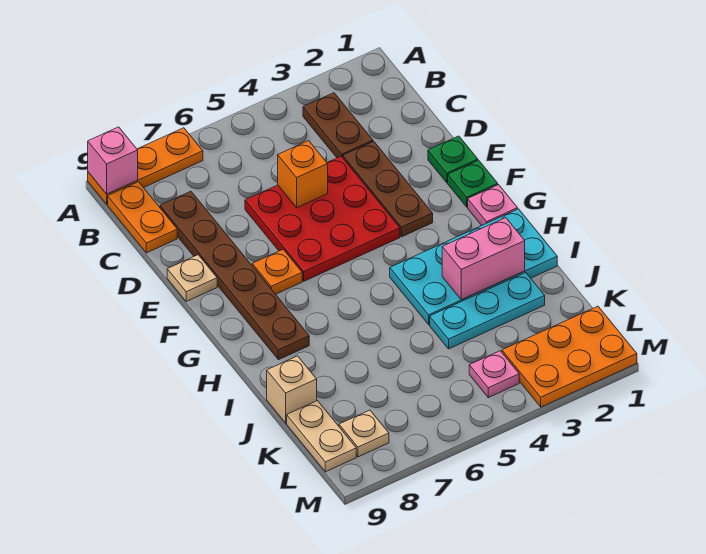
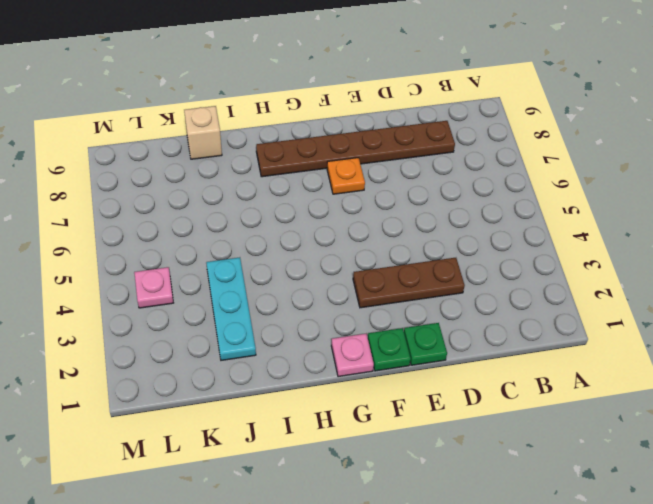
none -> orange plate A7:A9 level 1
none -> brown plate B3:C3 level 1
none -> orange plate B9:C9 level 1

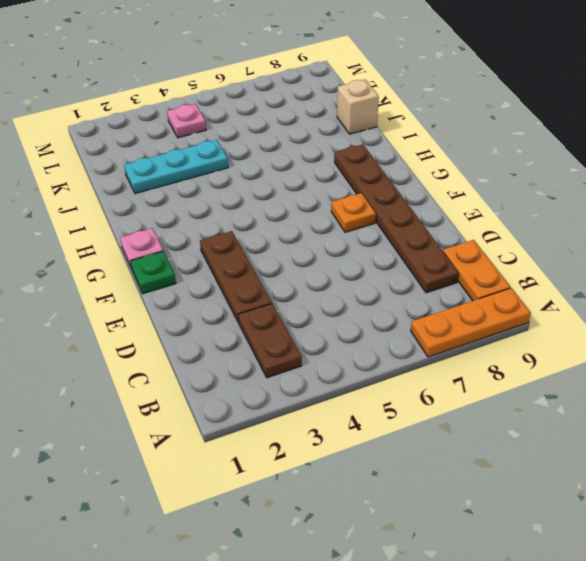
none -> red plate D4:F6 level 1
none -> green plate E1 level 1
none -> tan plate E9 level 1

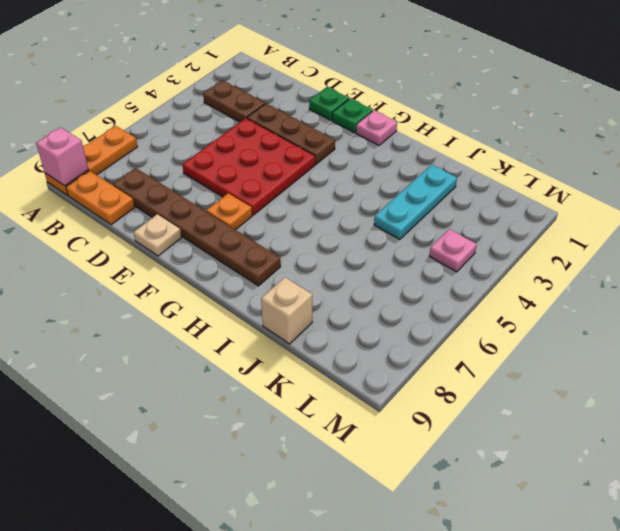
none -> cyan plate H1:I4 level 1
none -> tan plate K9:L9 level 1
none -> orange plate L1:M3 level 1

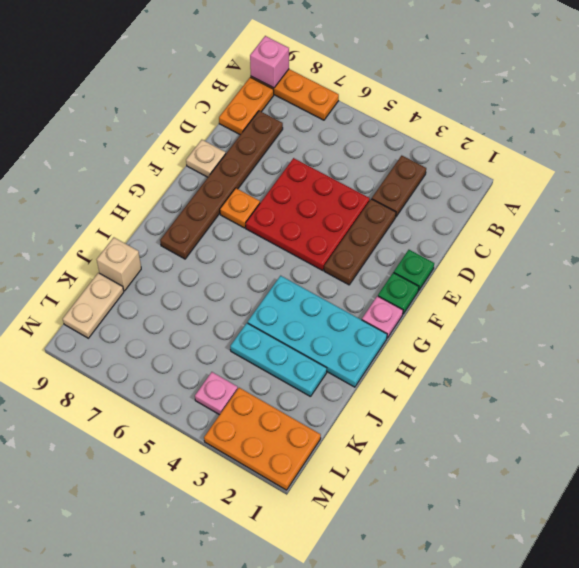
none -> tan plate L8 level 1
none -> orange brick D5 level 2
none -> pink brick I2:I3 level 2

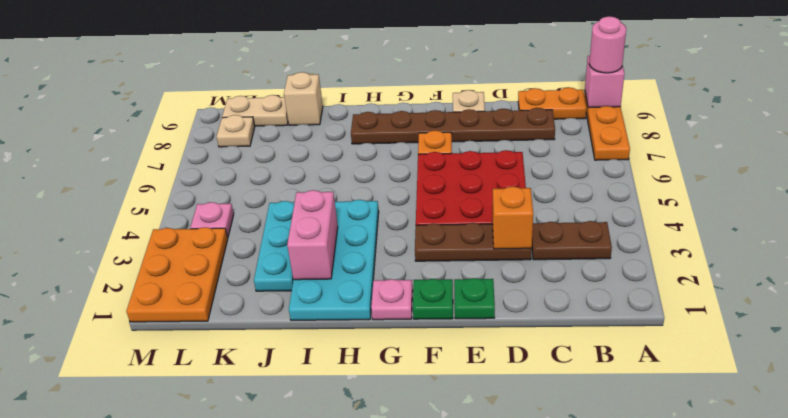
pink round brick A9 level 3 -> none
orange brick D3 level 2 -> orange brick D5 level 2

